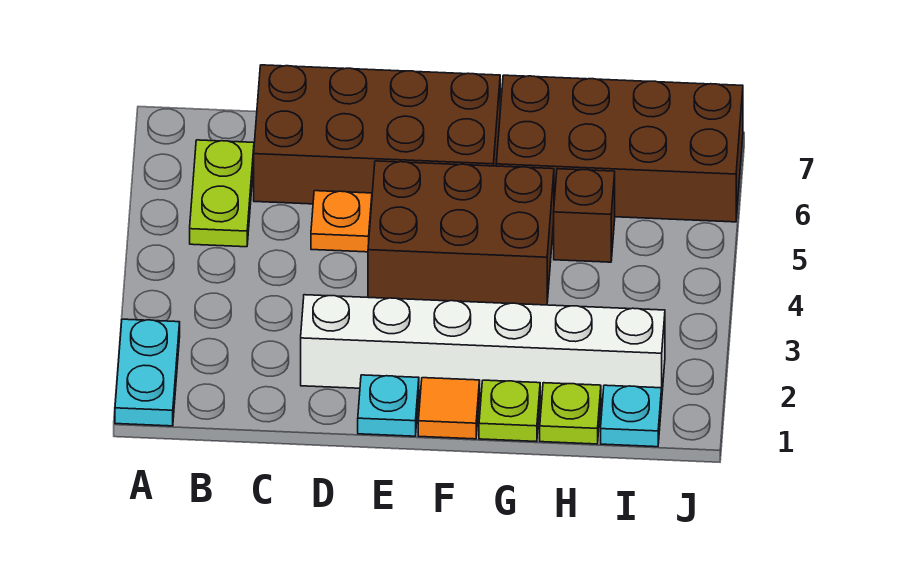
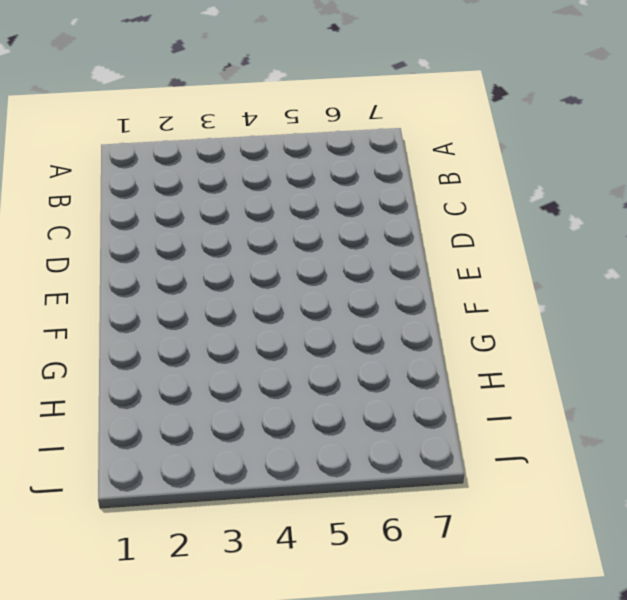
none -> cyan plate A1:A2 level 1
none -> lime plate B5:B6 level 1
none -> brown brick C6:F7 level 1

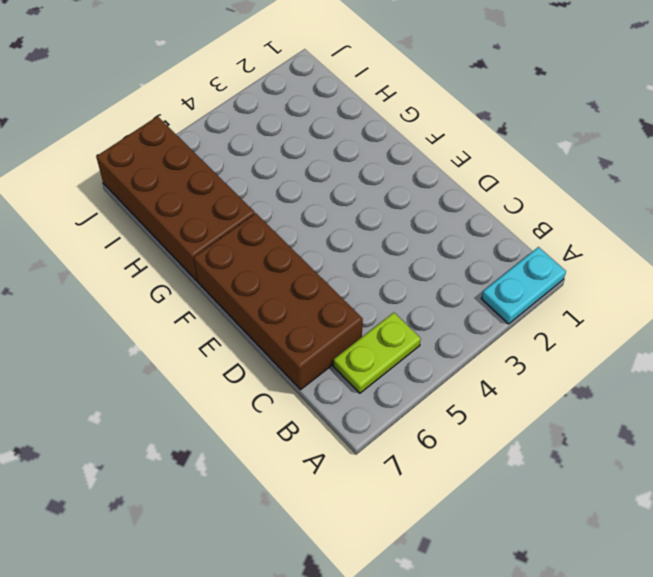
none -> white brick D2:I2 level 1
none -> orange plate D5 level 1
none -> cyan plate E1 level 1

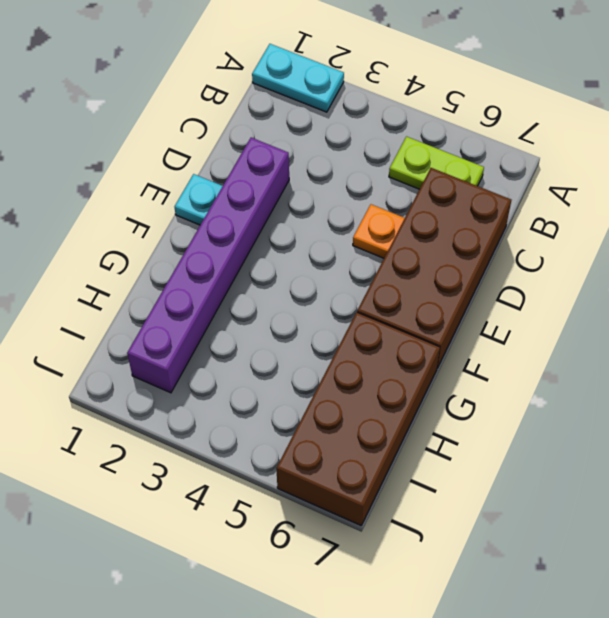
purple brick D2:I2 level 1 -> white brick D2:I2 level 1
none -> brown brick E4:G5 level 1
none -> orange tile F1 level 1
none -> lime plate G1 level 1

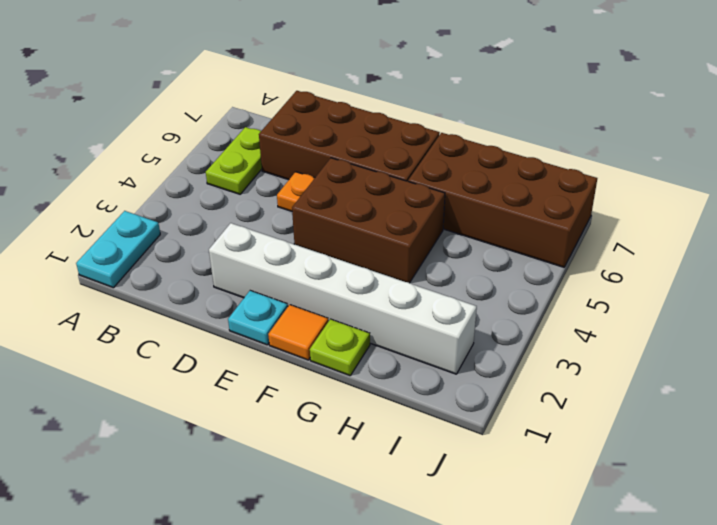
none -> lime plate H1 level 1
none -> brown brick H5 level 1
none -> cyan plate I1 level 1

